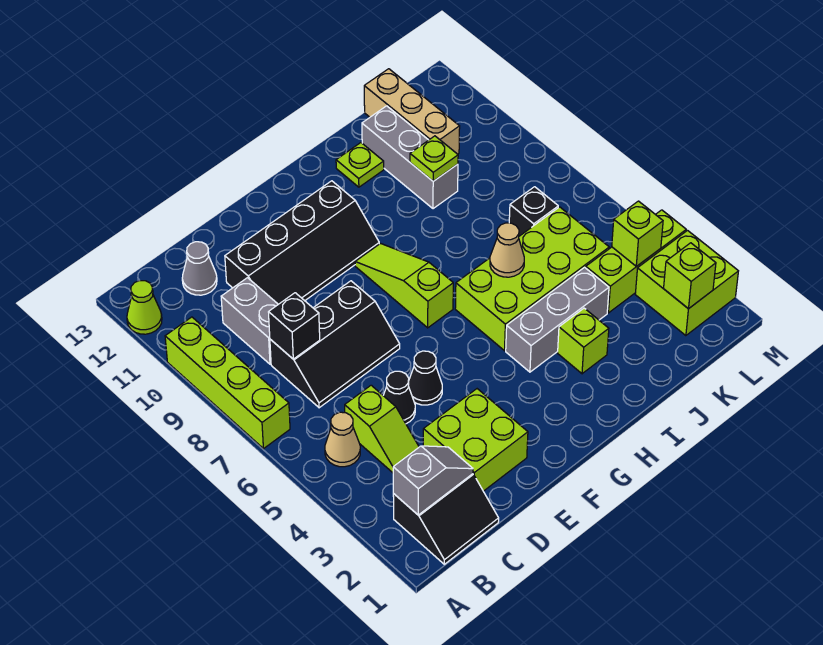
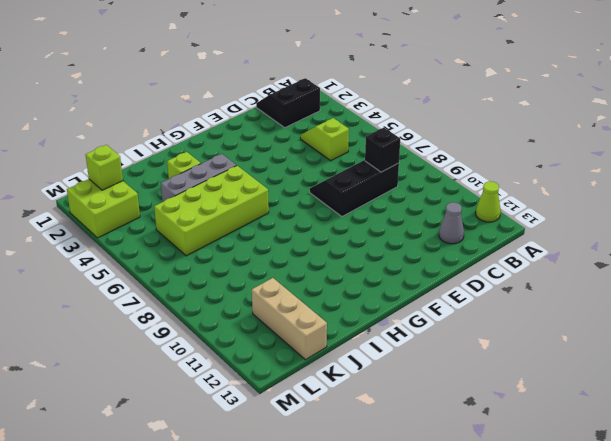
none -> lime brick A7:A10 level 1
none -> tan cone B5 level 1
none -> grey brick C9:C10 level 1

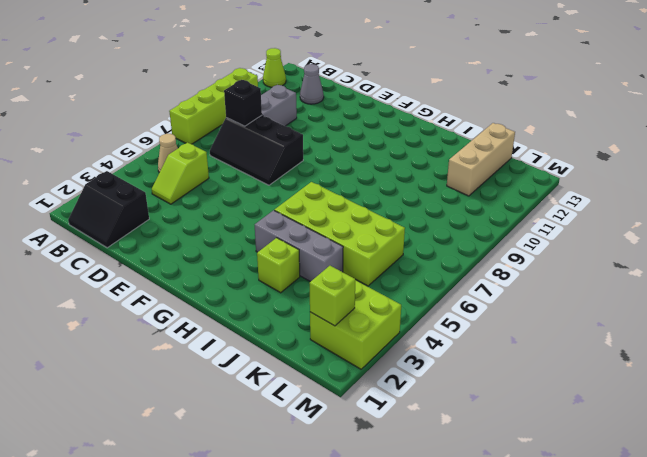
none -> lime brick D2:E3 level 1
none -> black cone D5 level 1
none -> black slope D10:G11 level 1 top 11

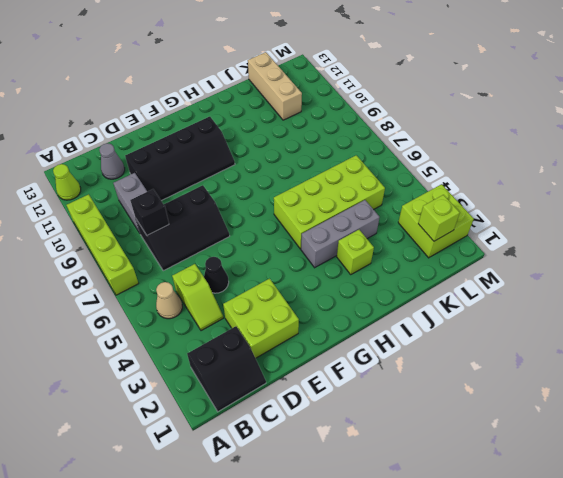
none -> black cone E5 level 1
none -> lime slope G7:G9 level 1 top 7
none -> lime plate I12 level 1

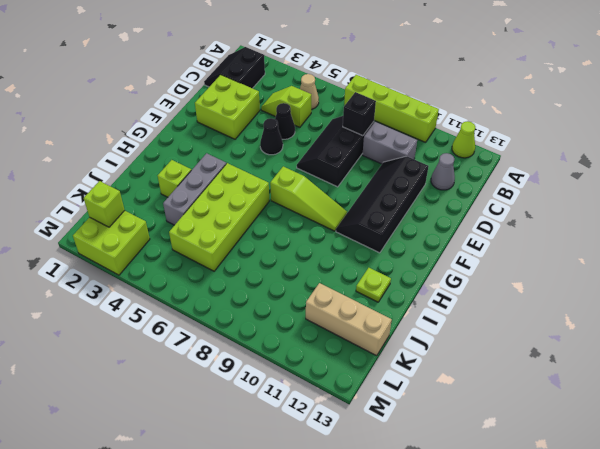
none -> grey brick J10:J12 level 1
none -> lime brick K4:M4 level 1
none -> black brick K7 level 1

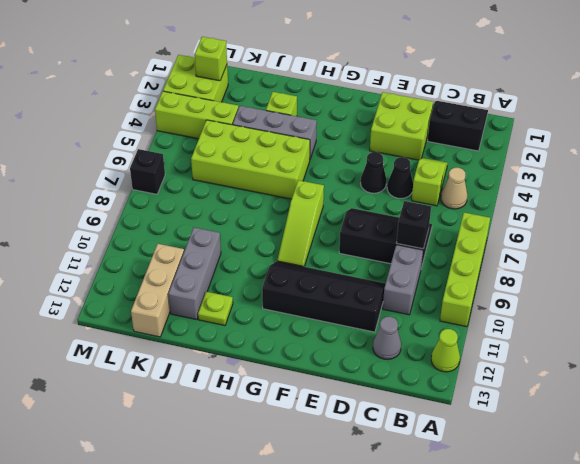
black brick M7 level 1 -> black brick K7 level 1
none -> grey slope B2:C2 level 2 top B
none -> tan cone I6 level 2
none -> lime plate J10 level 2

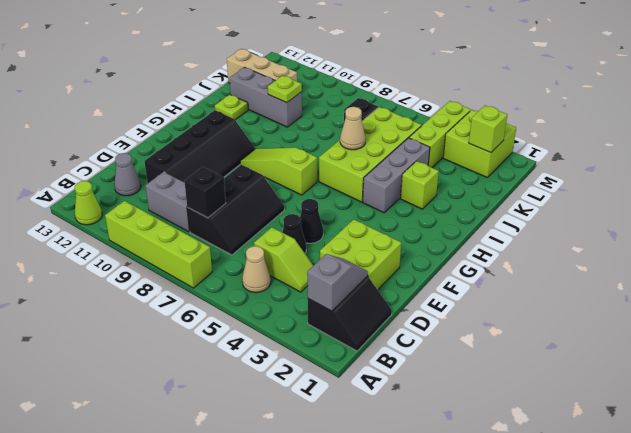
none -> lime brick L4 level 2

